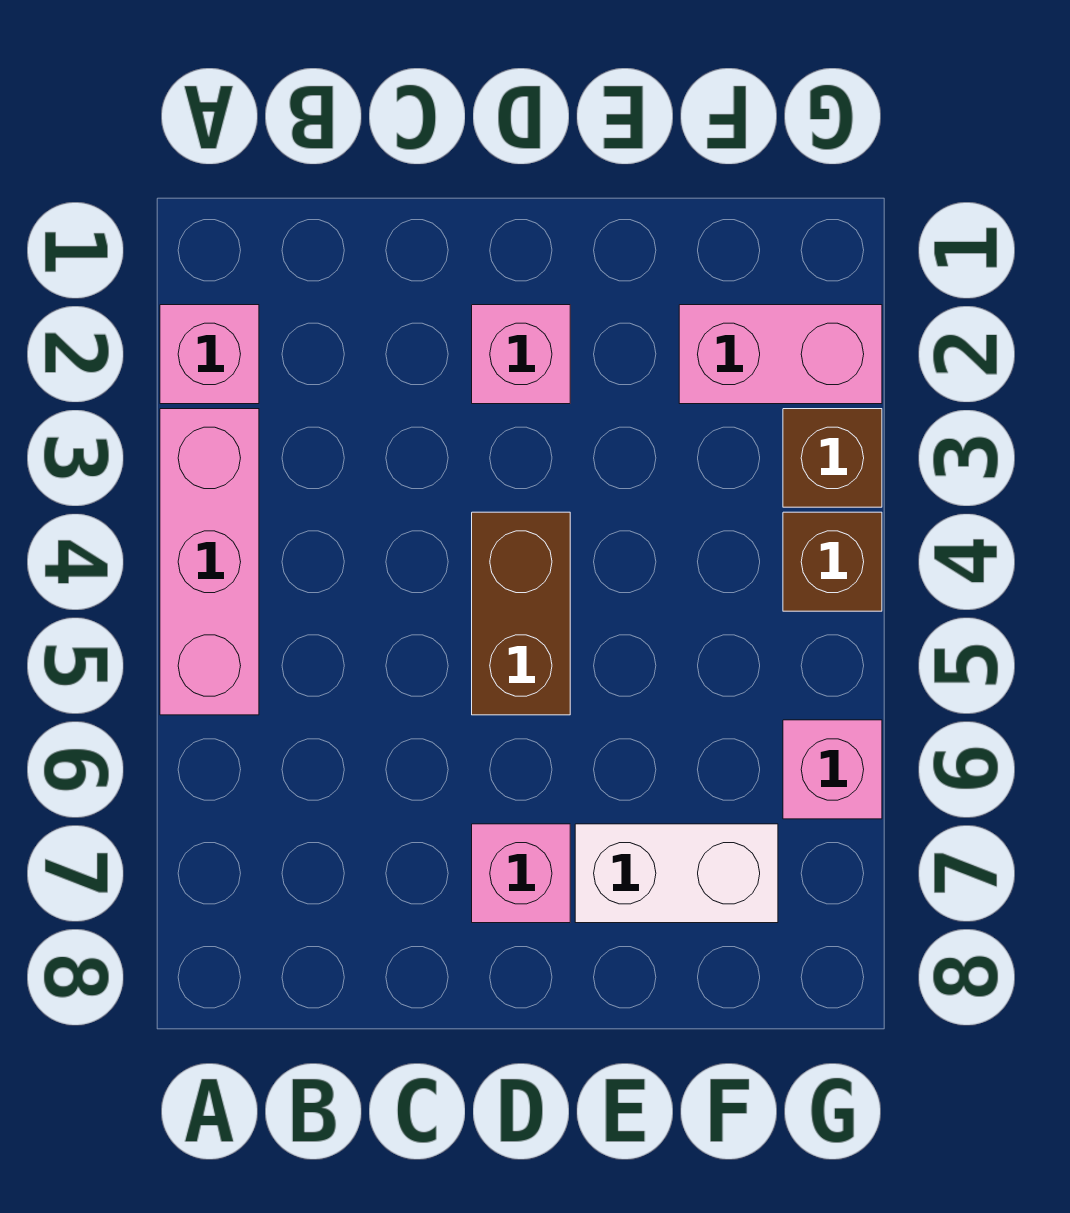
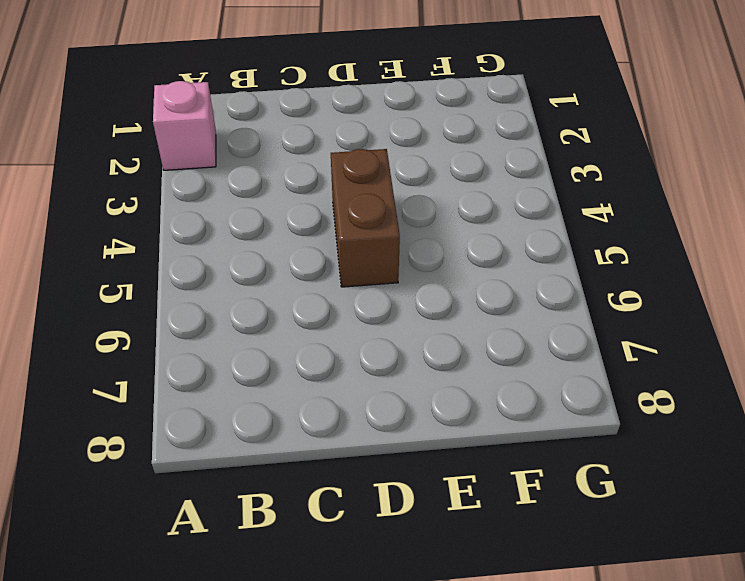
none -> pink brick A3:A5 level 1
none -> pink brick D2 level 1

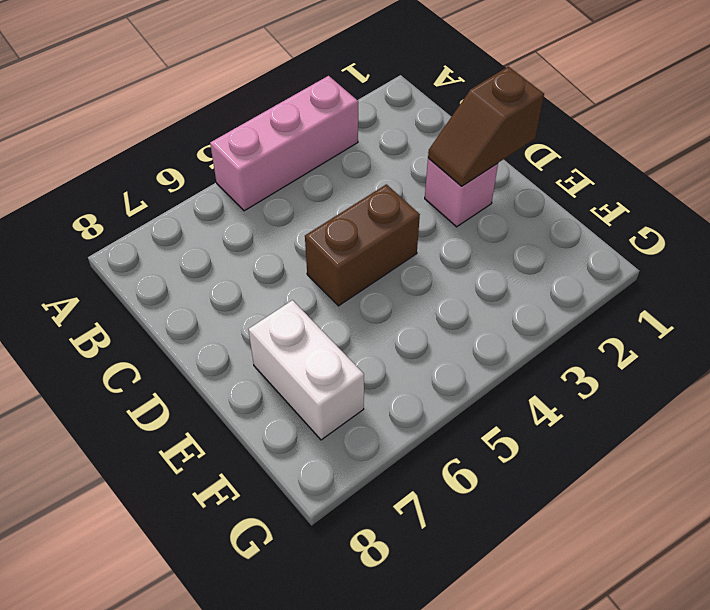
brown slope D1:D2 level 2 top 1 -> none
none -> pink brick A2 level 1
none -> pink brick D7 level 1

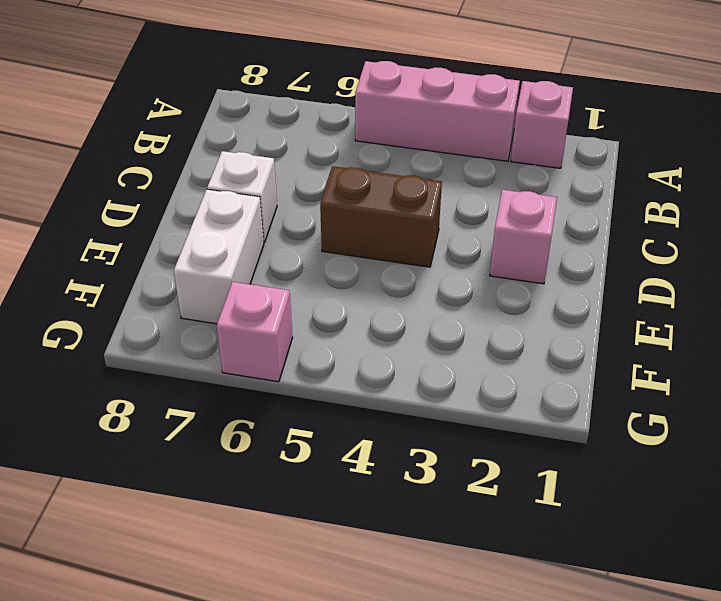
white brick D7 level 1 -> pink brick D7 level 1
none -> pink brick F2:G2 level 1
none -> brown brick G3 level 1

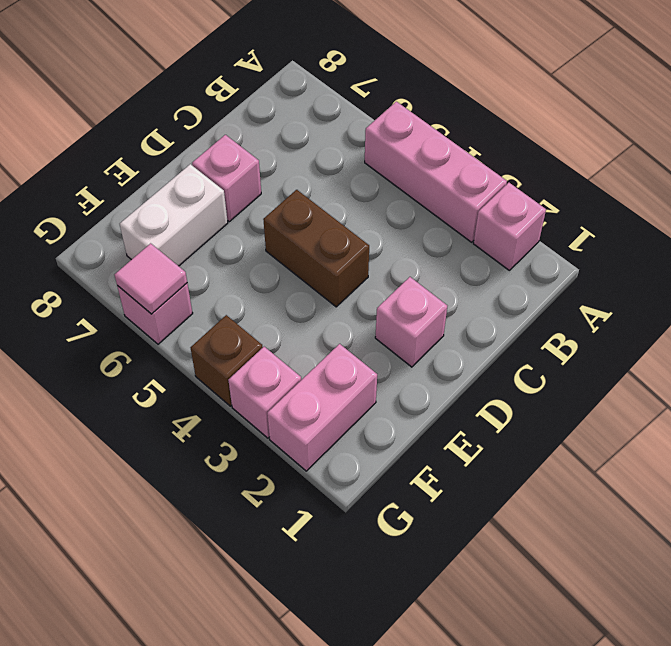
pink brick G3 level 1 -> brown brick G3 level 1
pink tile G6 level 2 -> none

